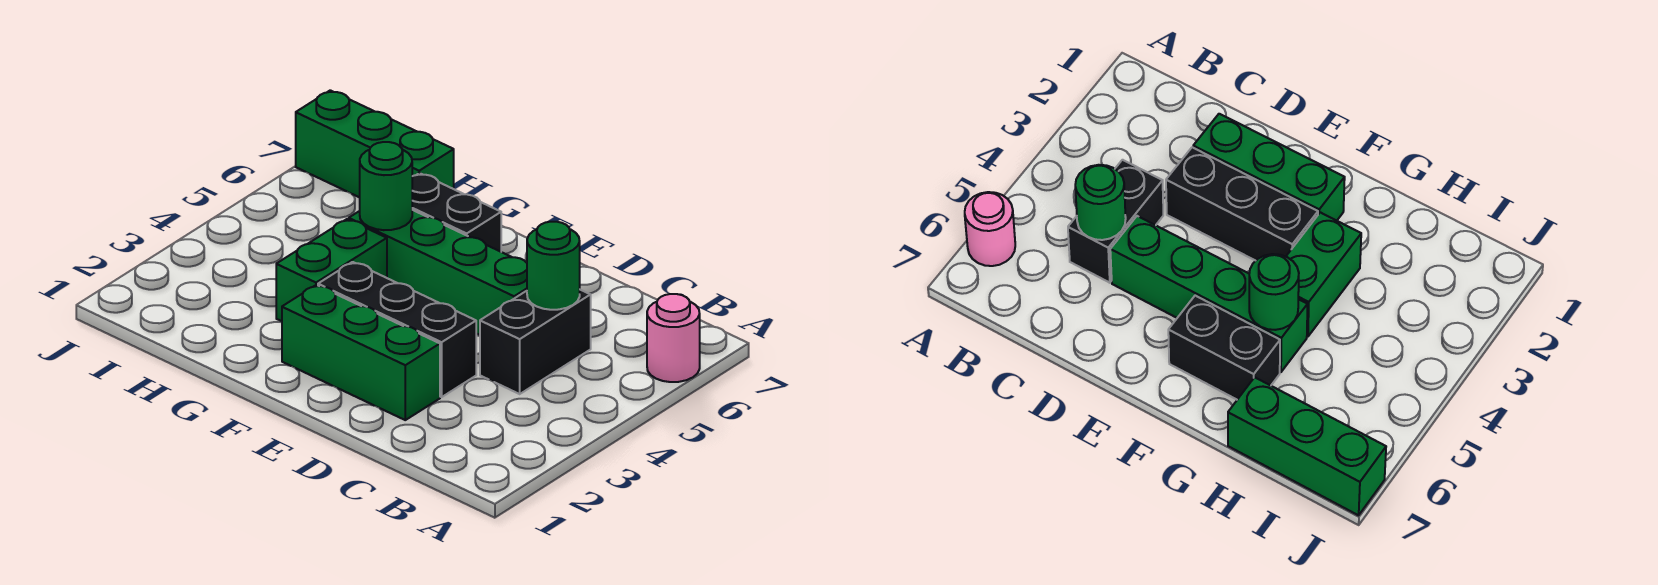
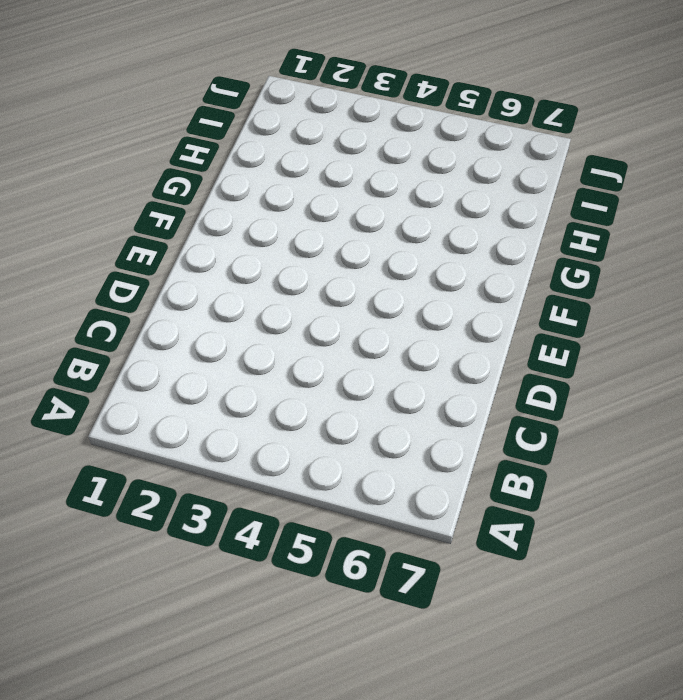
none -> pink round brick A6 level 1
none -> black brick C4:C5 level 1

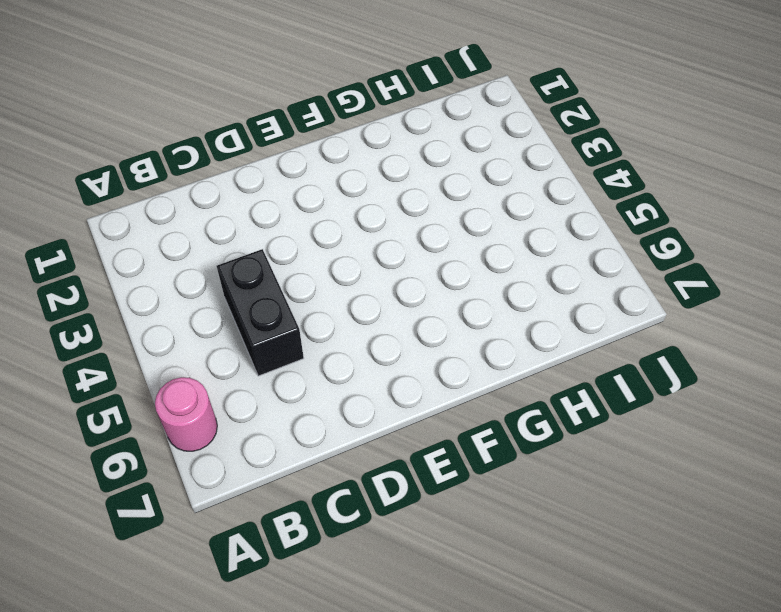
none -> green brick D2:F2 level 1
none -> black brick D3:F3 level 1

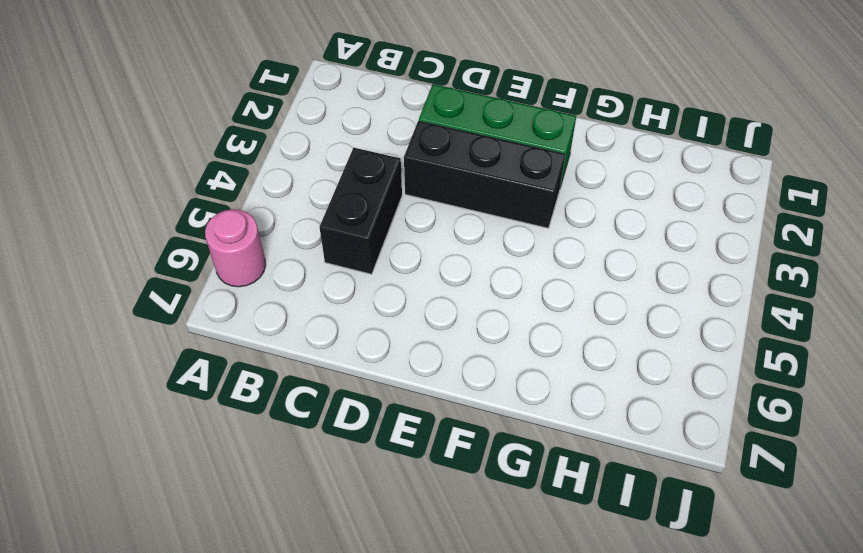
none -> green brick D5:G5 level 1
none -> black brick F6:G6 level 1

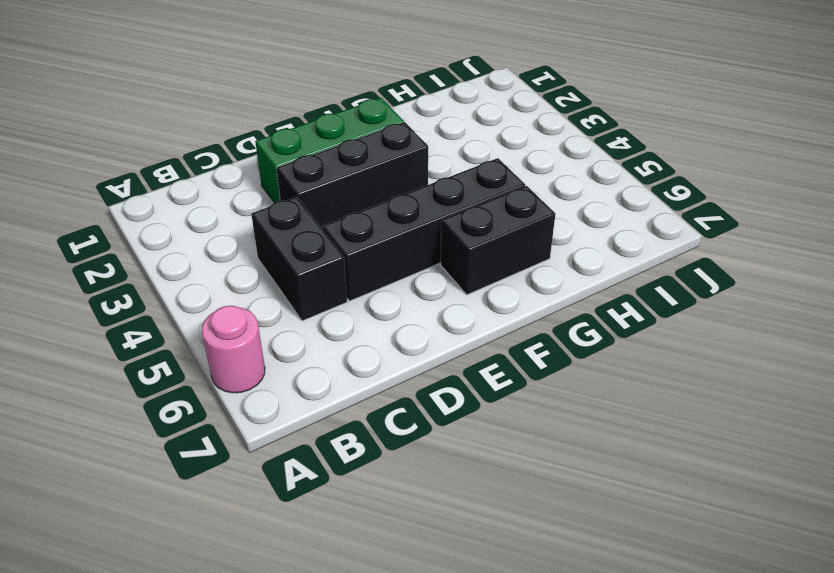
black brick D5:G5 level 1 -> green brick D5:G5 level 1
none -> green brick G3:G4 level 1
none -> green brick H7:J7 level 1

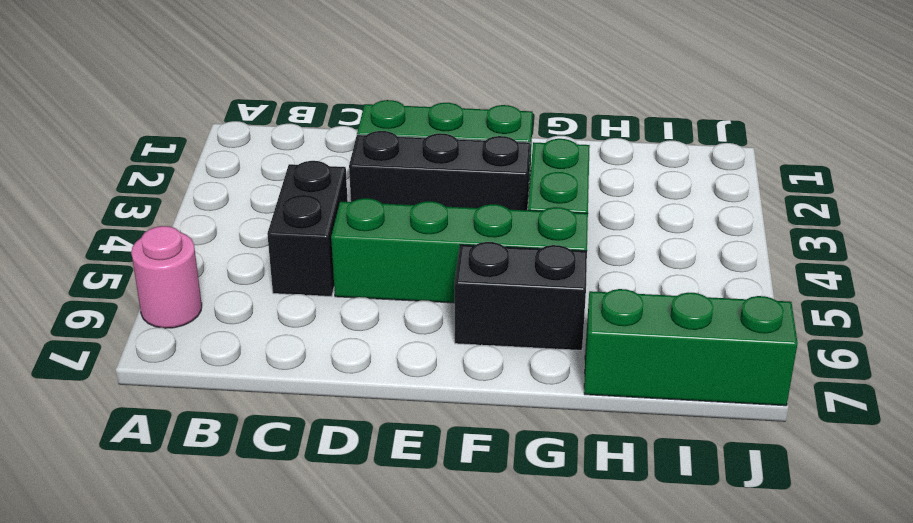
none -> green round brick C5 level 2
none -> green round brick G5 level 2

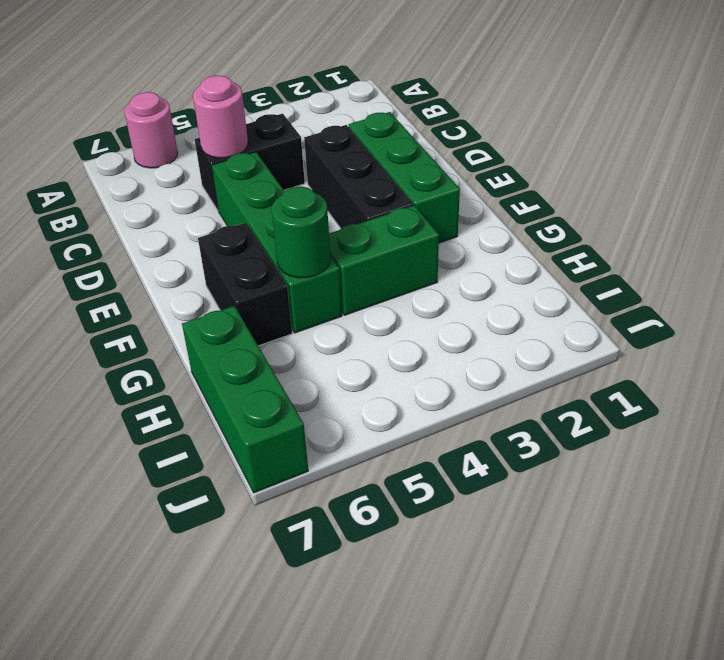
pink round brick C5 level 2 -> green round brick C5 level 2

